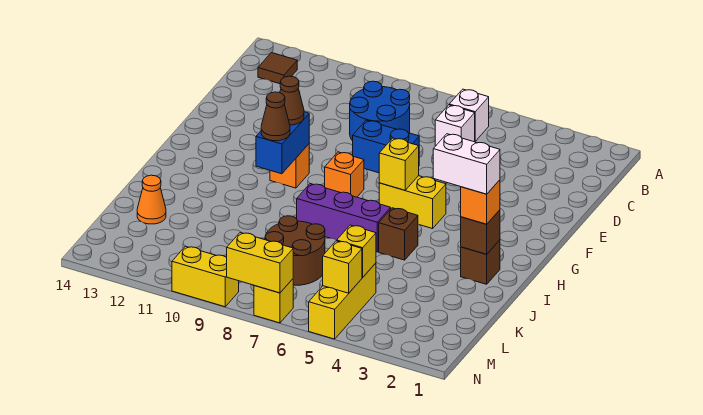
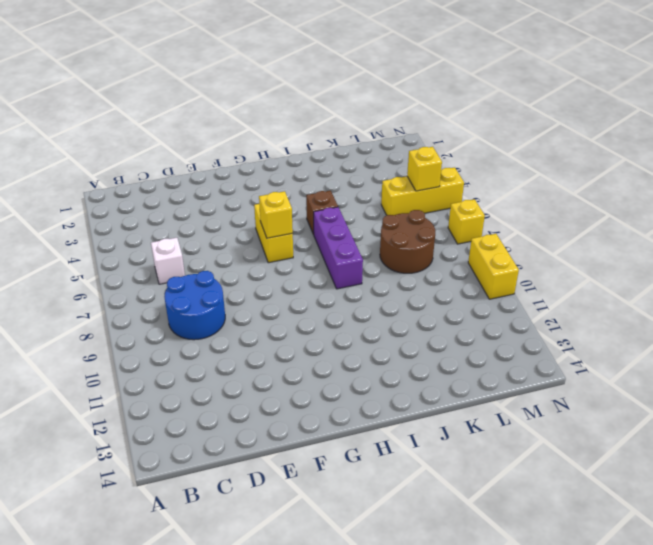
none -> white brick B6 level 1
none -> brown tile B13 level 1
none -> blue brick E7:E8 level 1

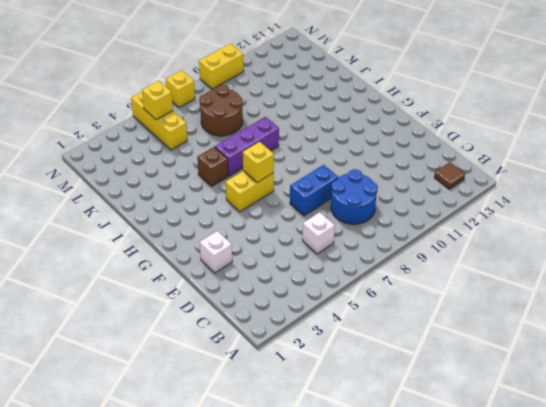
white brick E2 level 1 -> white brick B6 level 1
none -> orange brick G8 level 1
none -> orange brick G10 level 1
none -> brown brick I2 level 1

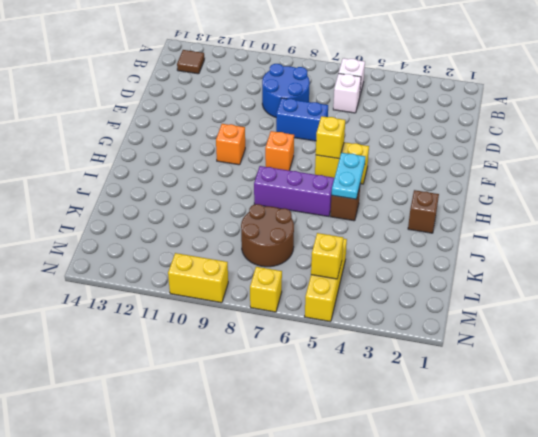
cyan plate H5:I5 level 2 -> none
none -> orange cone K13 level 1
none -> blue brick G10:H10 level 2
none -> brown brick I2 level 2

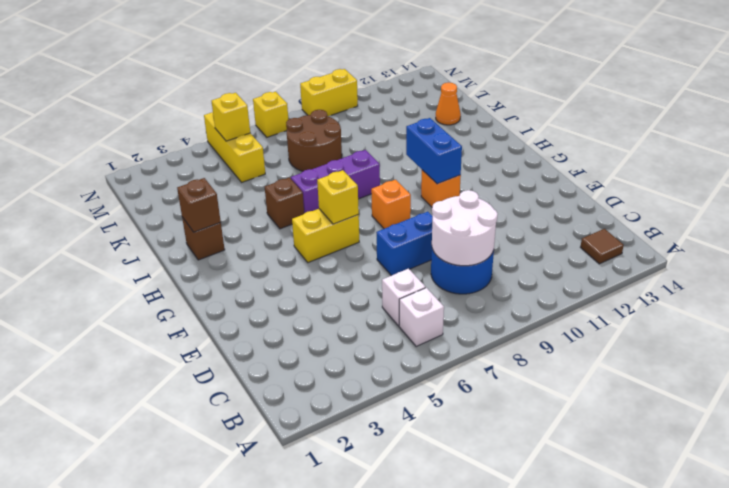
white round brick C8:D9 level 2 -> none
none -> yellow brick L5 level 2
none -> yellow brick N7:N8 level 2
none -> brown cone G10 level 3

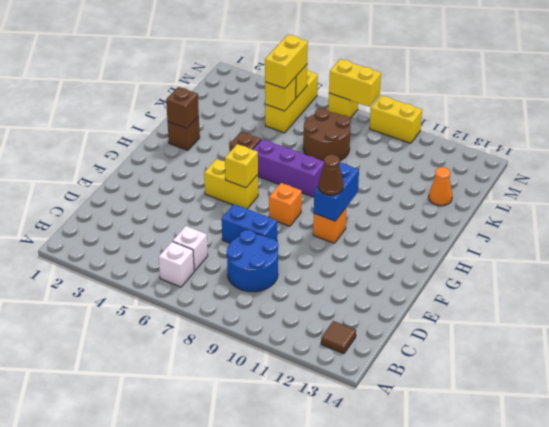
yellow brick L5:M5 level 3 -> none
none -> brown cone H10 level 3
none -> orange brick I2 level 3
none -> white brick I2:I3 level 4

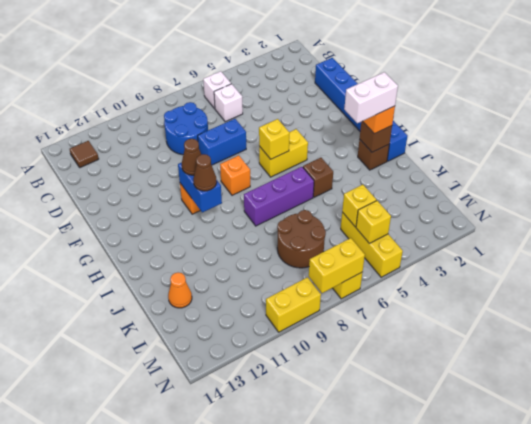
blue brick D1:I1 level 1 -> none

